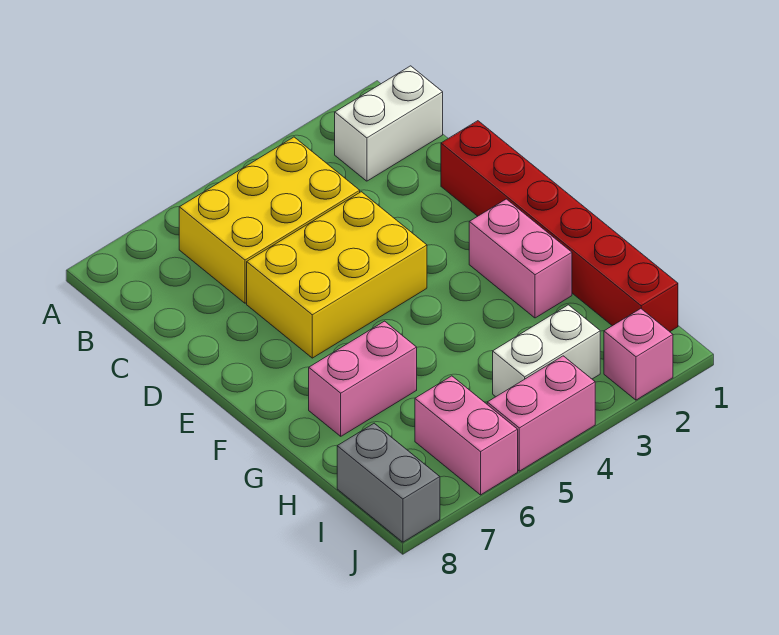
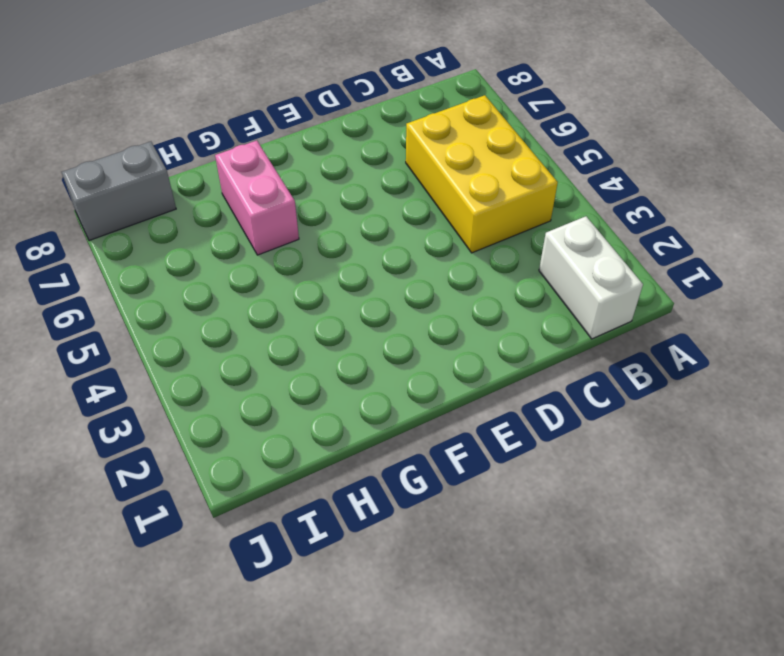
none -> red brick D1:I1 level 1
none -> yellow brick D4:E6 level 1

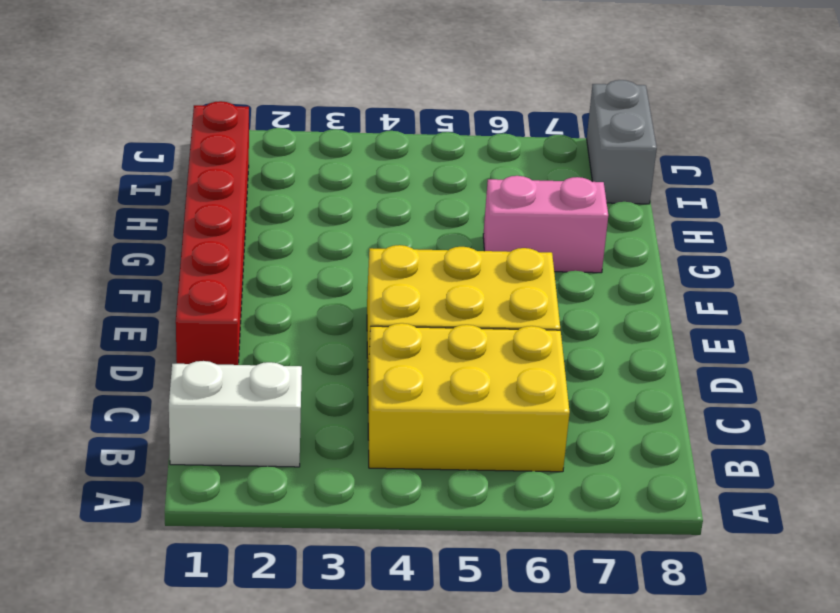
none -> pink brick F2:G2 level 1
none -> white brick I3:I4 level 1

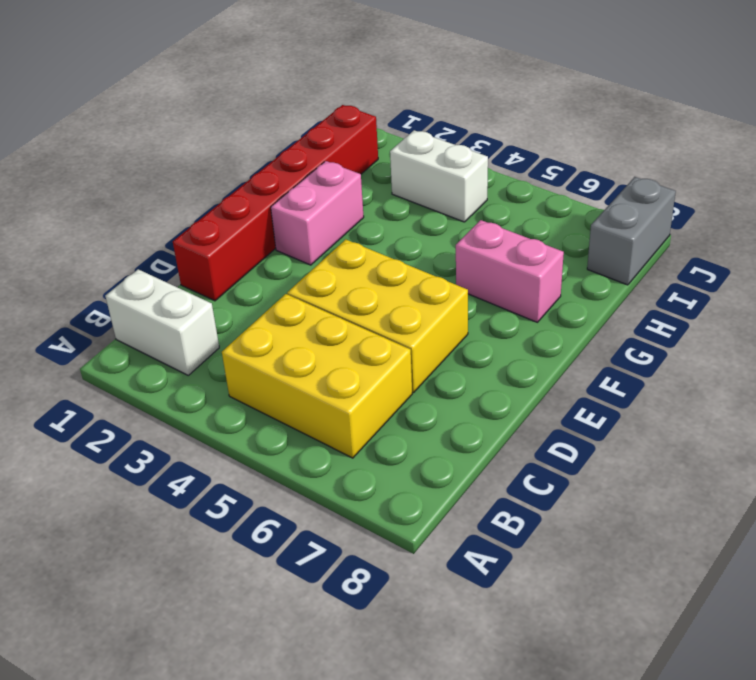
none -> pink brick I6:J6 level 1
none -> pink brick J2 level 1

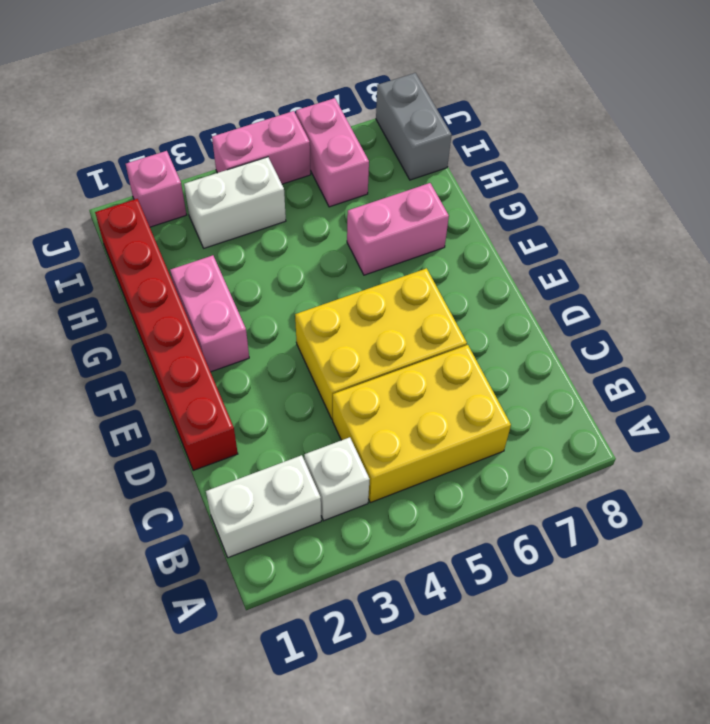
white brick B3 level 1 -> none

